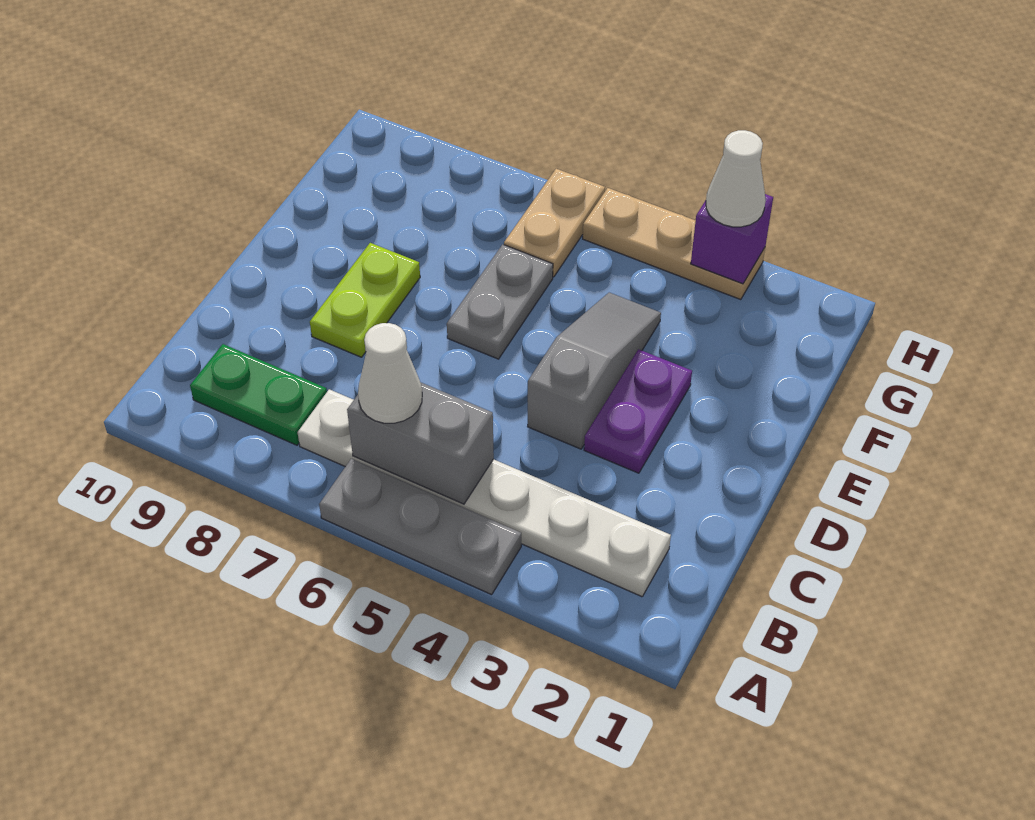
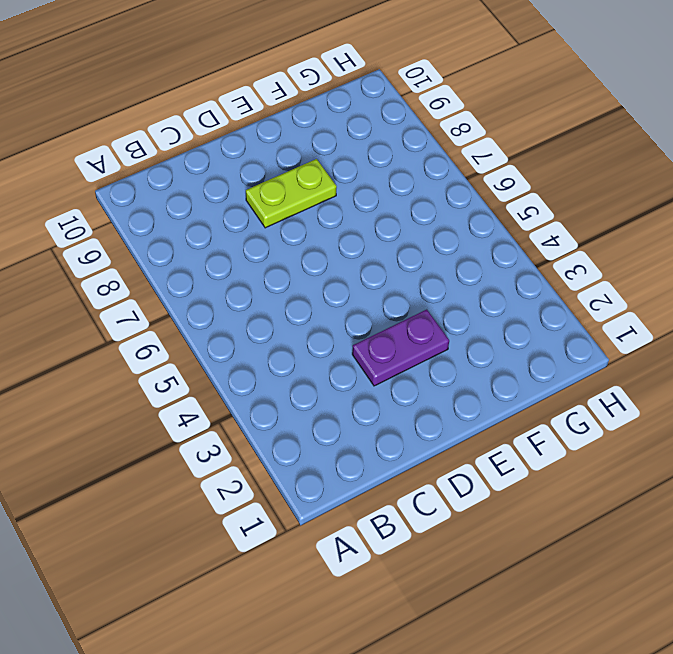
none -> grey plate A4:A6 level 1
none -> white plate B2:B7 level 1
none -> green plate B8:B9 level 1

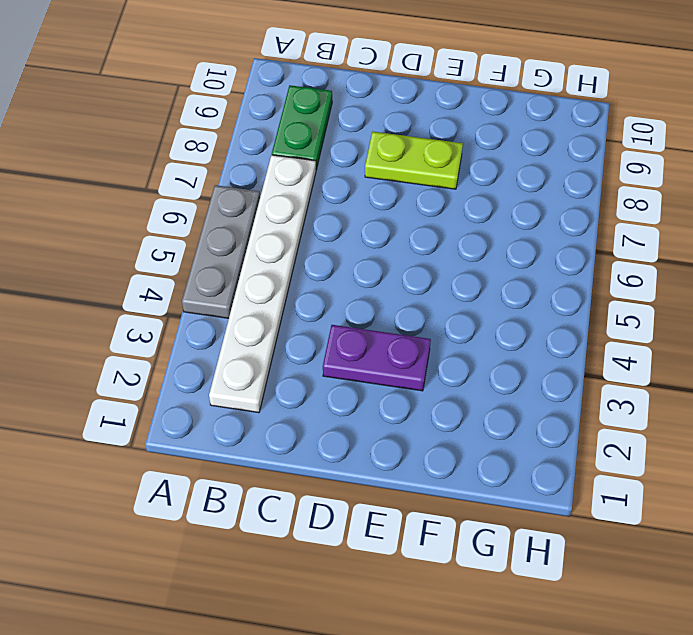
none -> grey slope D4:F4 level 1 top D
none -> grey plate E6:F6 level 1
none -> tan plate G6:H6 level 1

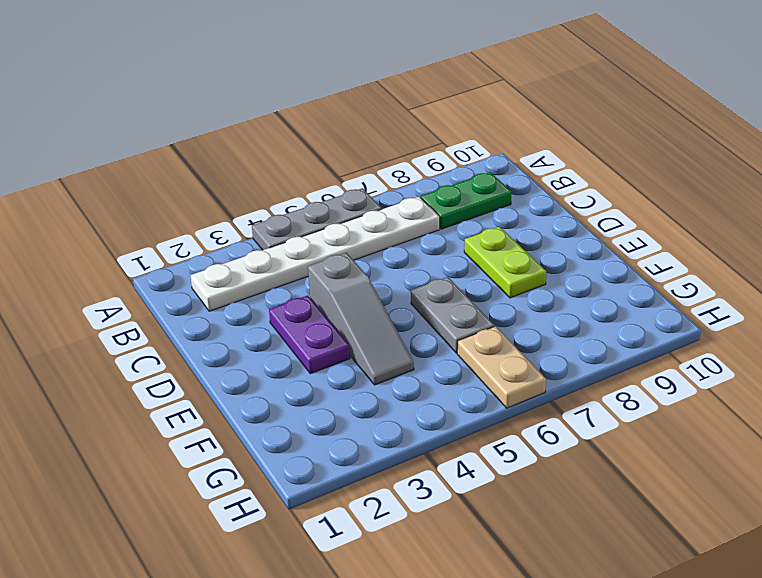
none -> tan plate H3:H5 level 1
none -> grey brick B5:B6 level 2
none -> purple brick H3 level 2

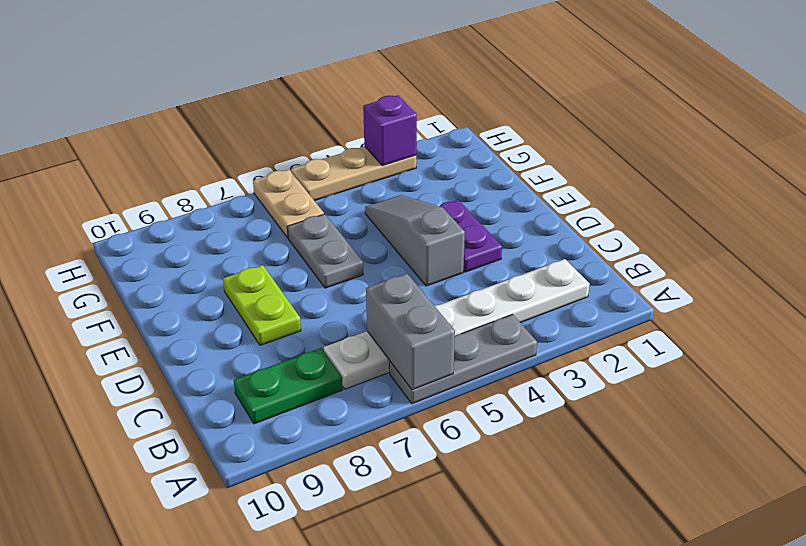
grey brick A6:B6 level 2 -> grey brick B5:B6 level 2
none -> white cone B6 level 3
none -> white cone H3 level 3

